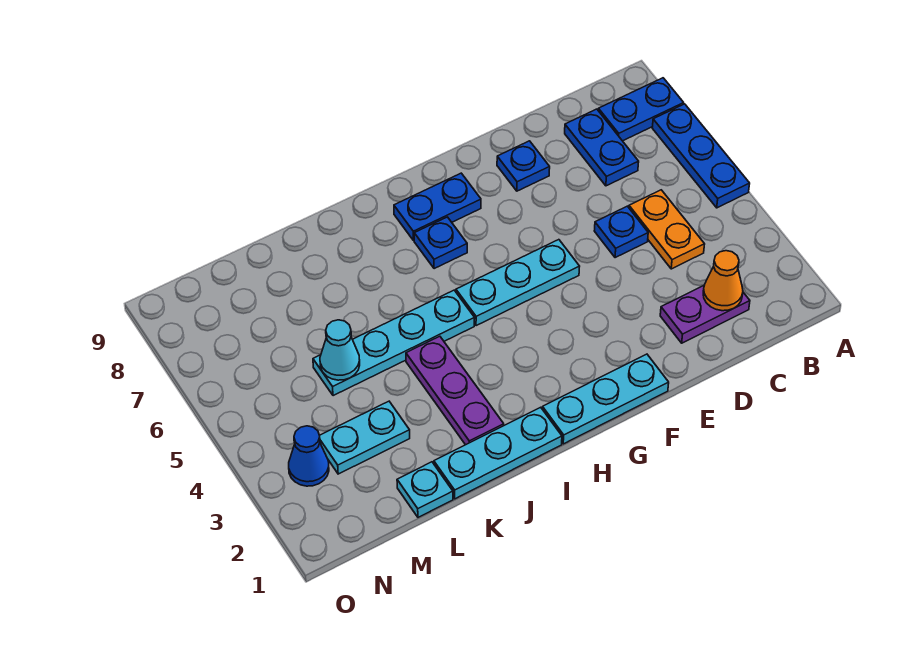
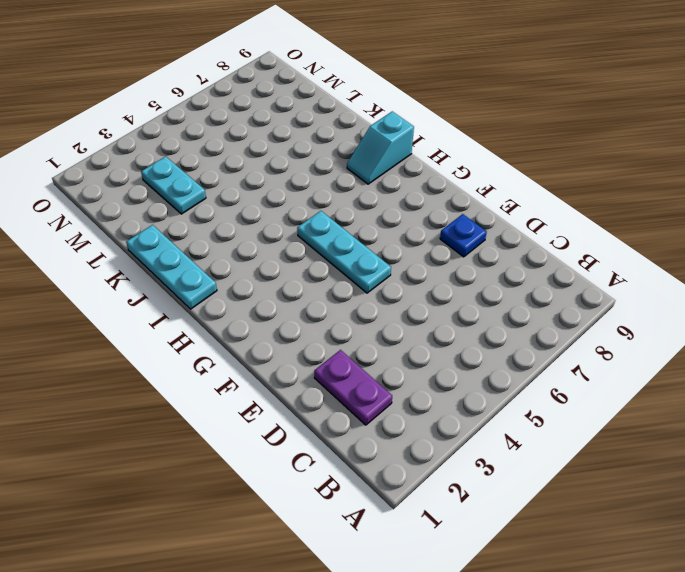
cyan slope I8:I9 level 1 top 9 -> none
none -> blue plate A5:A7 level 1
none -> blue plate A8:B8 level 1
none -> orange plate C4:C5 level 1

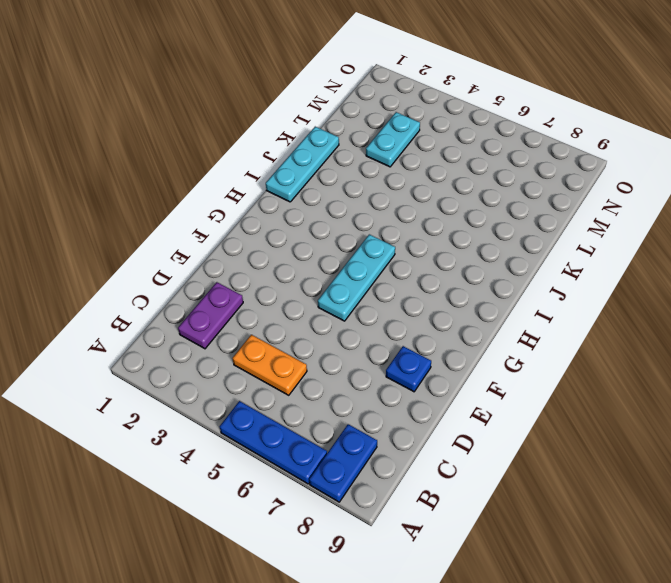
none -> blue plate C7:C8 level 1
none -> blue plate D5 level 1
none -> cyan plate F1:H1 level 1

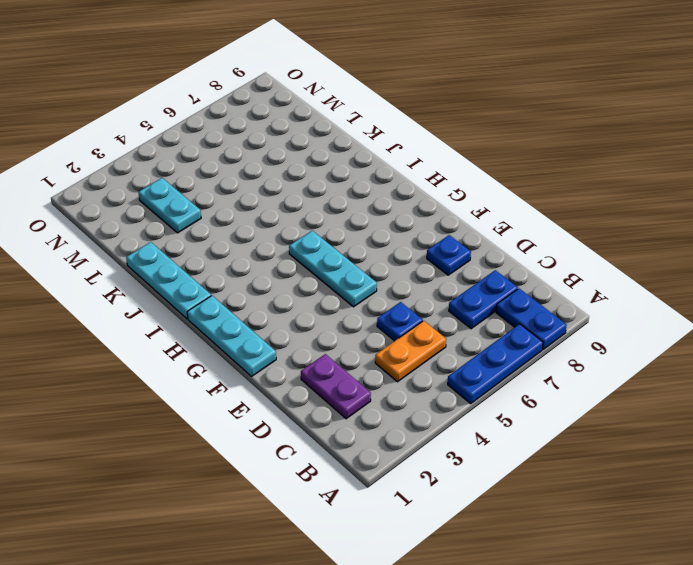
none -> blue plate G8:H8 level 1
none -> blue plate H7 level 1
none -> cyan plate I5:L5 level 1

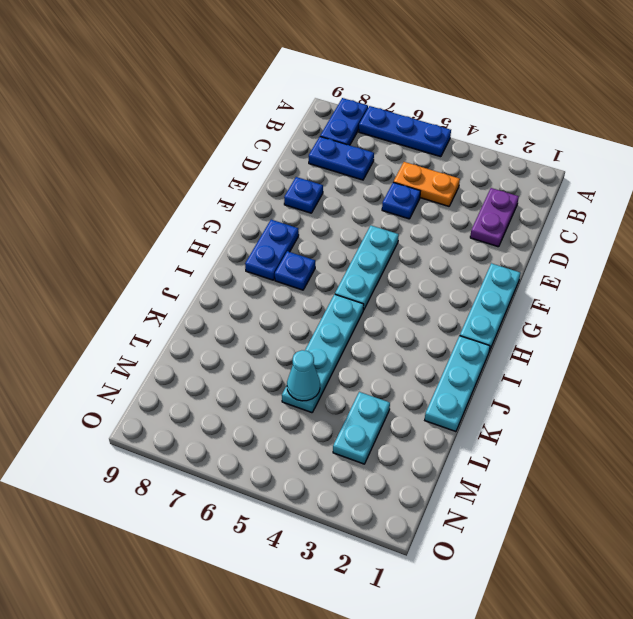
none -> purple plate J2:J4 level 1
none -> cyan plate L1 level 1
none -> blue cone N3 level 1

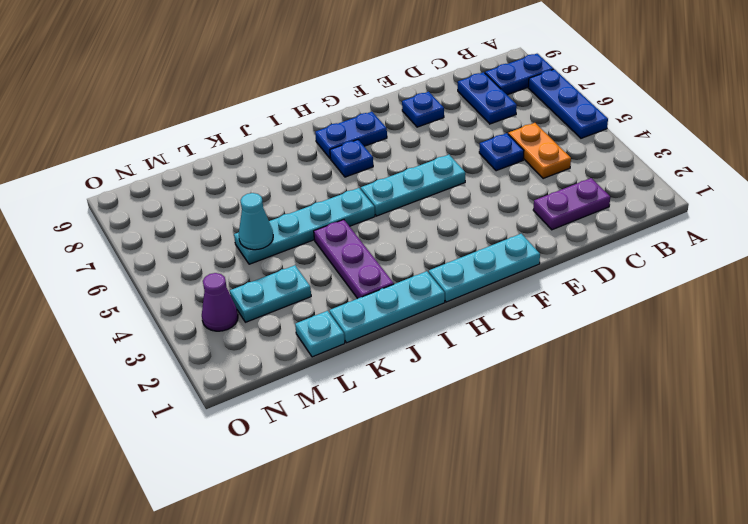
purple cone N3 level 1 -> blue cone N3 level 1
none -> orange cone C2 level 2

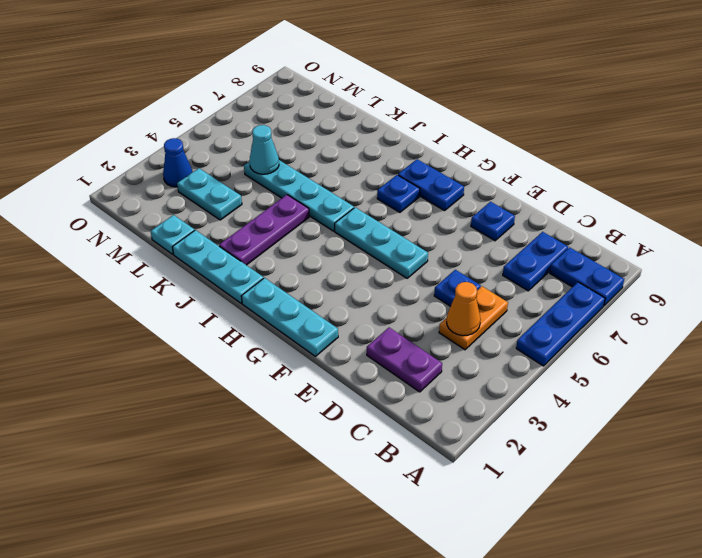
orange cone C4 level 2 -> orange cone C2 level 2

